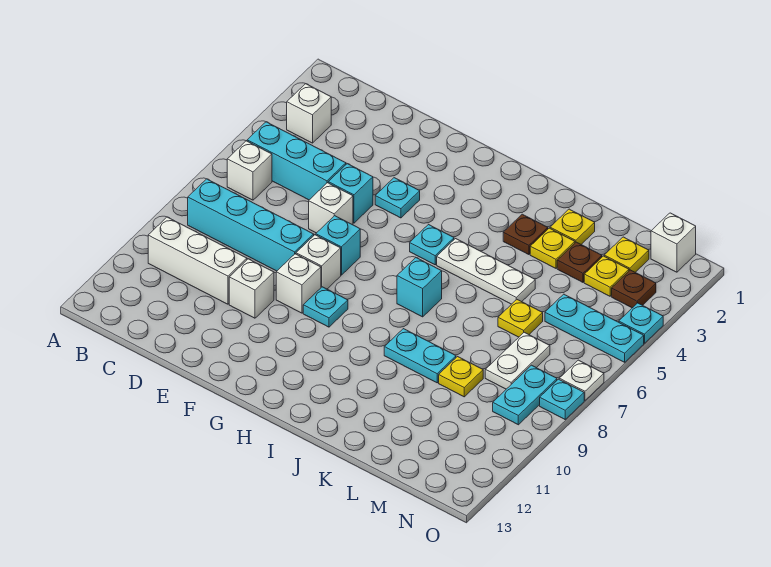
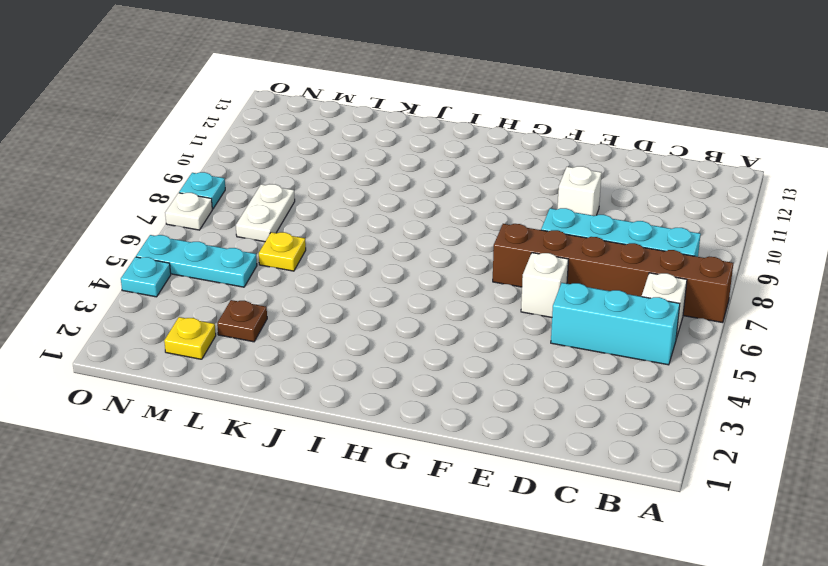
brown brick A7:F7 level 1 -> cyan brick F7 level 1
none -> white brick B3 level 1
none -> white brick B10:D10 level 1
none -> cyan brick E5 level 1
none -> cyan plate F4 level 1

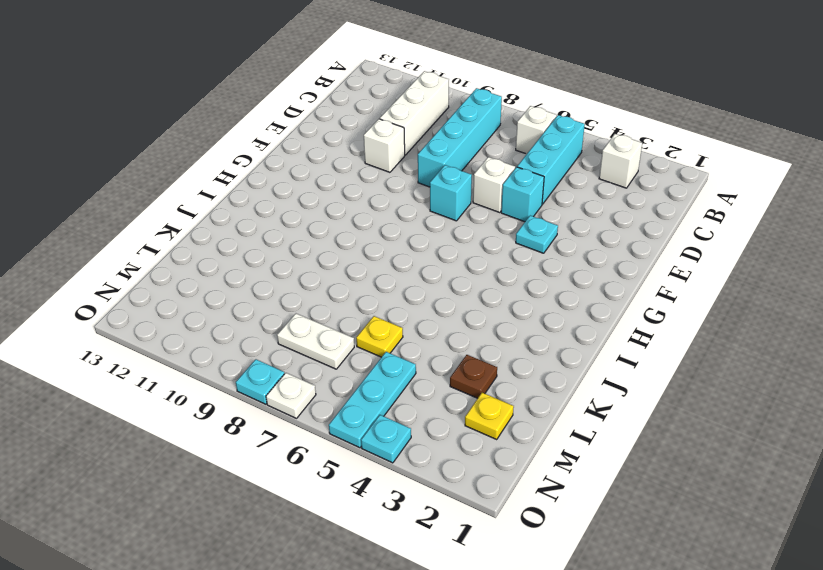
none -> white brick F8 level 1
none -> white brick F9 level 1
none -> cyan plate G9 level 1
none -> cyan plate H5 level 1

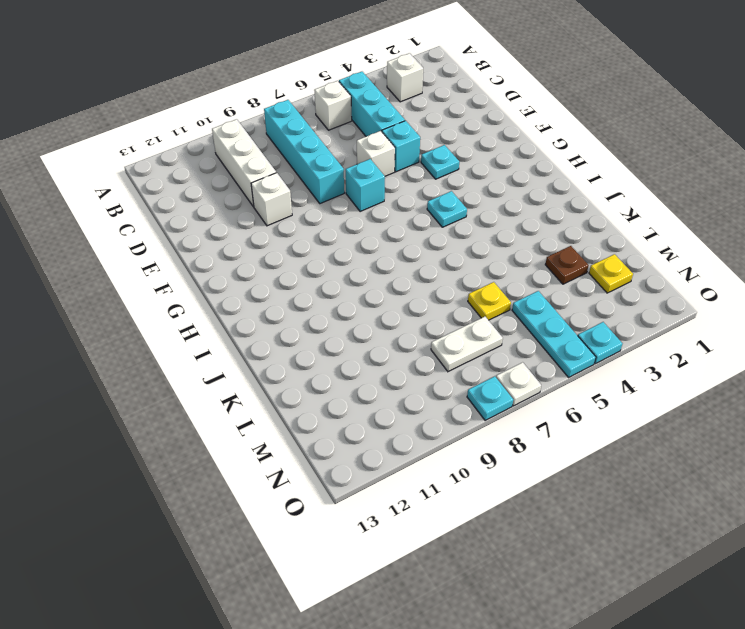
none -> white brick F8 level 1
none -> white brick F9 level 1
none -> cyan plate G9 level 1
none -> white plate I5:K5 level 1

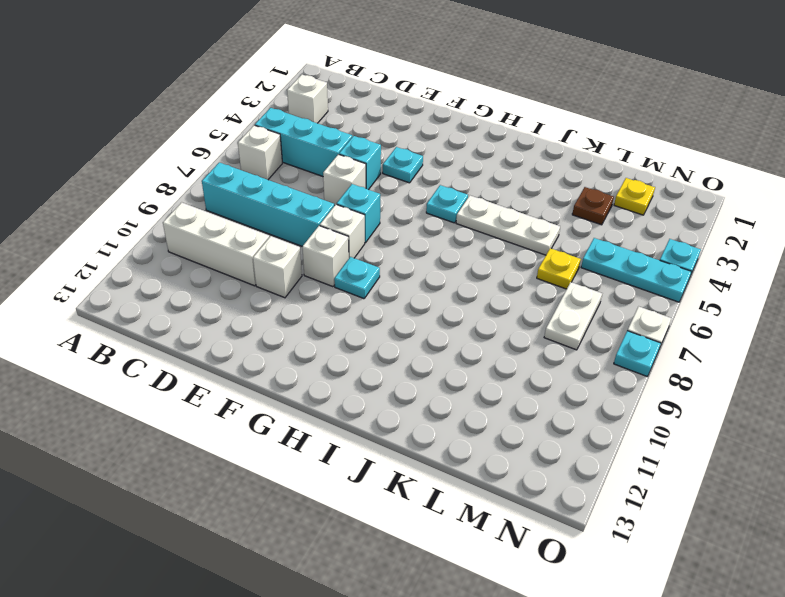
none -> cyan brick I7 level 1
none -> brown plate J3 level 1
none -> cyan plate J9:K9 level 1
none -> yellow plate K2 level 1

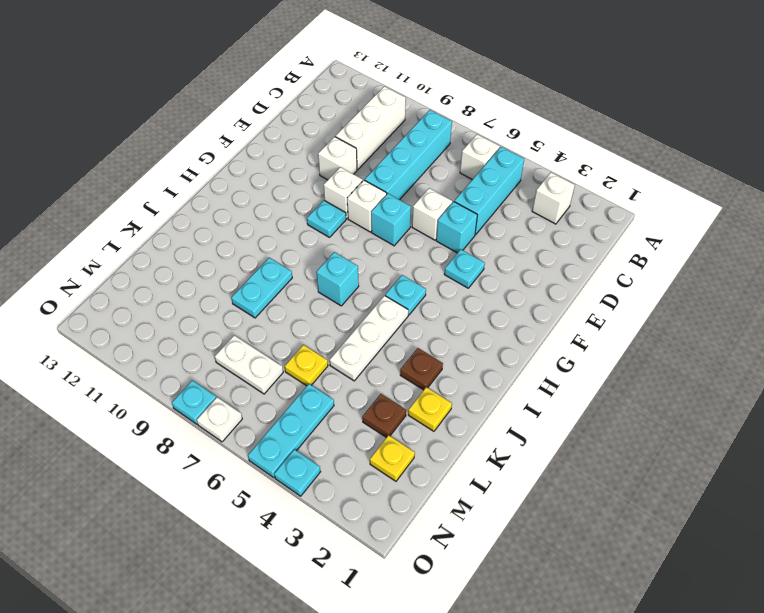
none -> yellow plate K3 level 1
none -> yellow plate L9 level 1
none -> yellow plate M3 level 1
none -> white brick N1 level 1

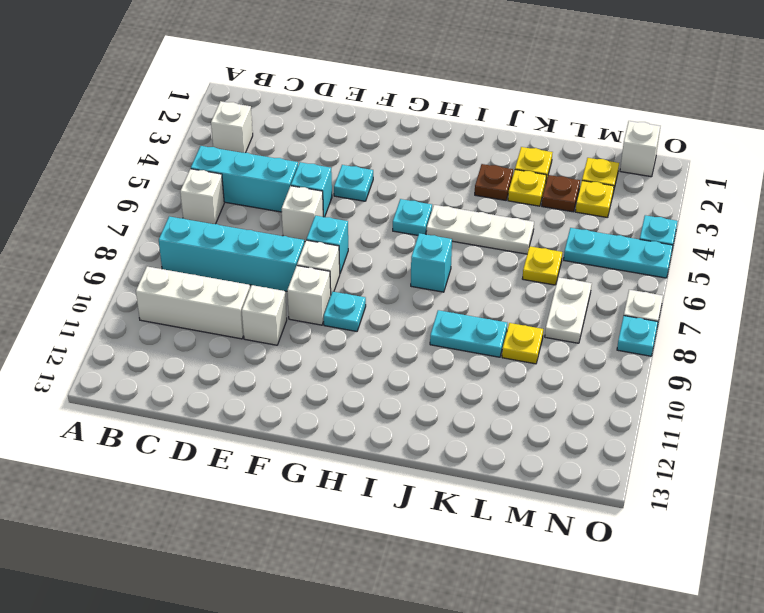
none -> brown plate N3 level 1
none -> cyan plate N8:N9 level 1

